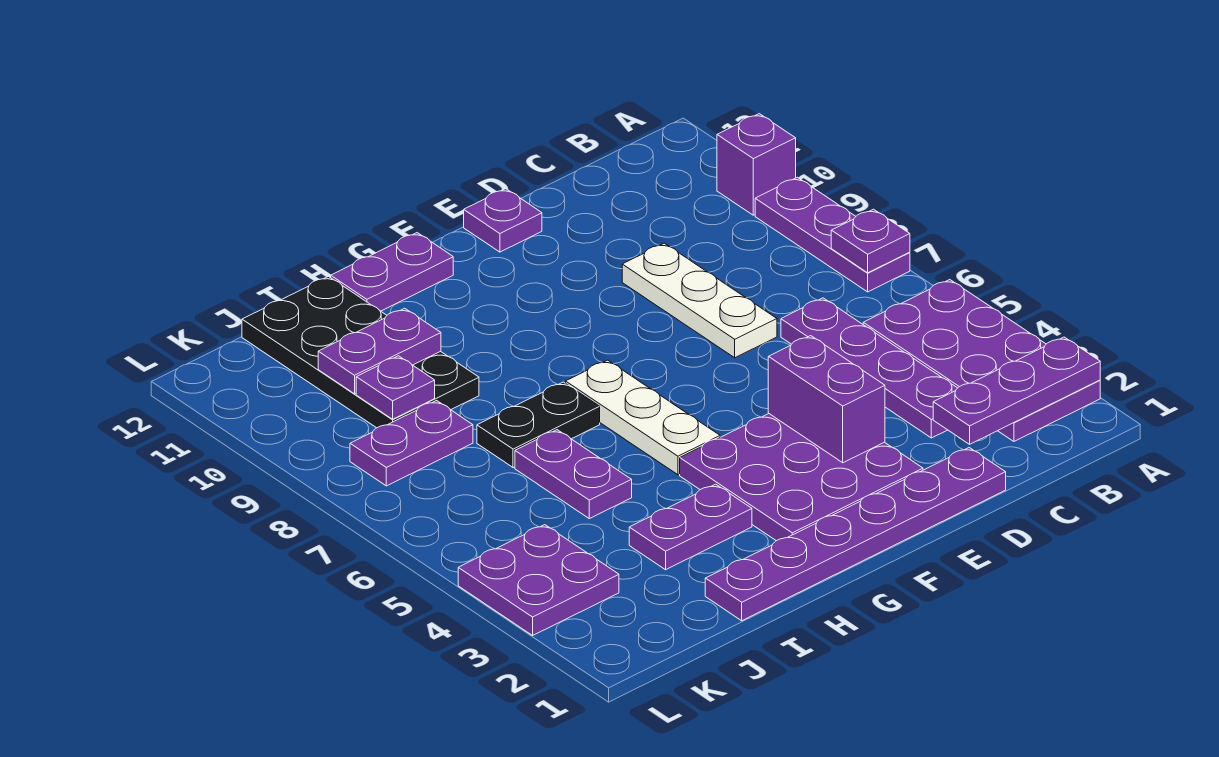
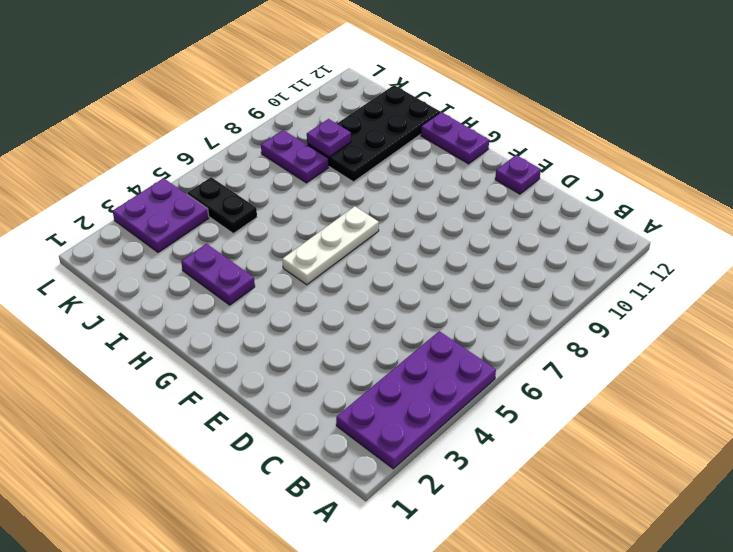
black plate J5:K5 level 1 -> black plate H7:I7 level 1
none -> purple plate A7:A9 level 1
none -> purple brick A10 level 1
none -> purple plate C3:C6 level 1

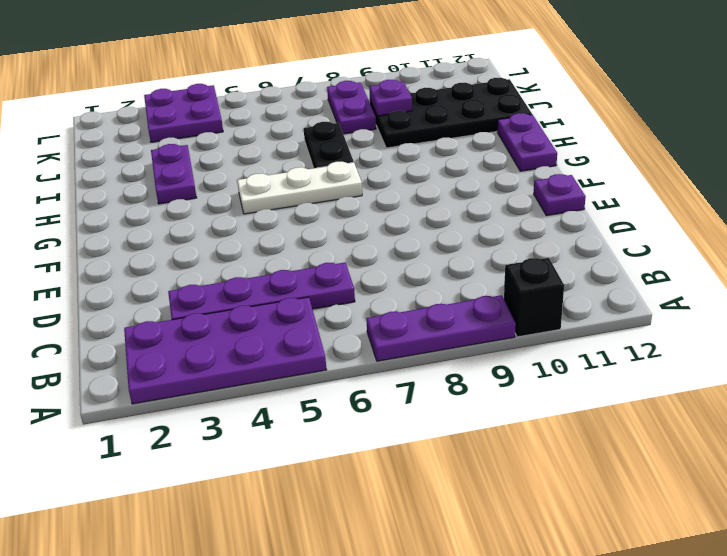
black brick A10 level 1 -> purple brick A10 level 1
none -> purple plate D1:I1 level 1
none -> white plate D7:D9 level 1
none -> purple plate E2:G4 level 1

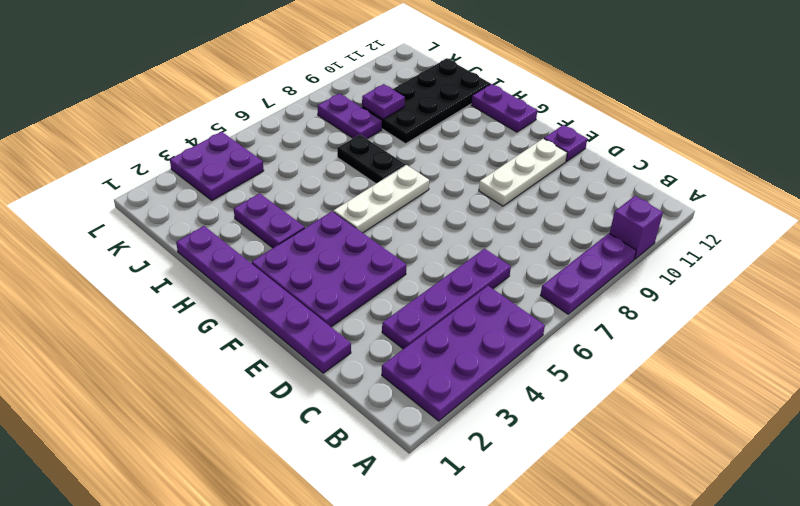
white plate E9:E11 level 1 -> white plate D7:D9 level 1
none -> purple plate I5:I6 level 1
none -> purple plate A2:C2 level 2
none -> purple plate A7 level 2

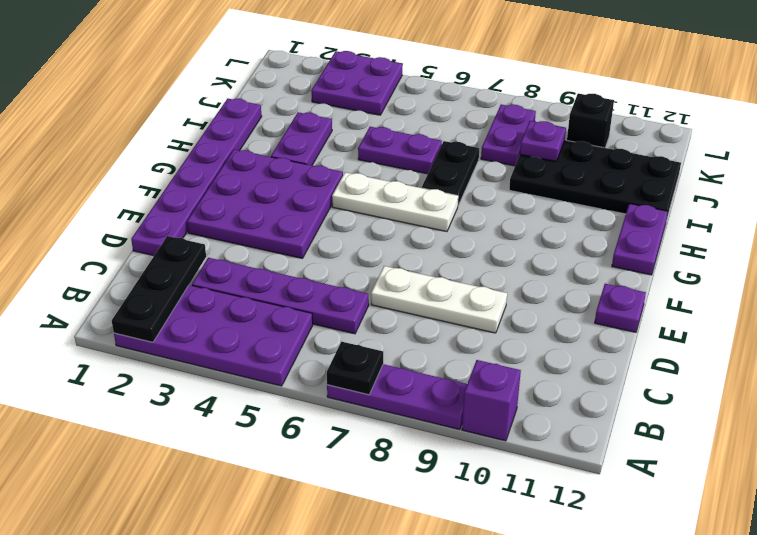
black plate A2:C2 level 2 -> purple plate A2:C2 level 2
black plate A7 level 2 -> purple plate A7 level 2
black brick K10 level 1 -> none
none -> purple brick E3:E4 level 2
none -> purple plate I10:J10 level 2

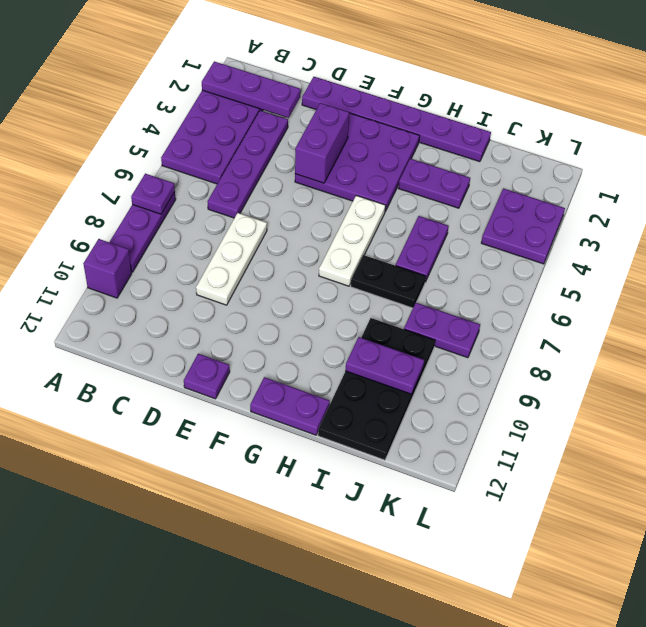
none -> purple plate J9 level 2

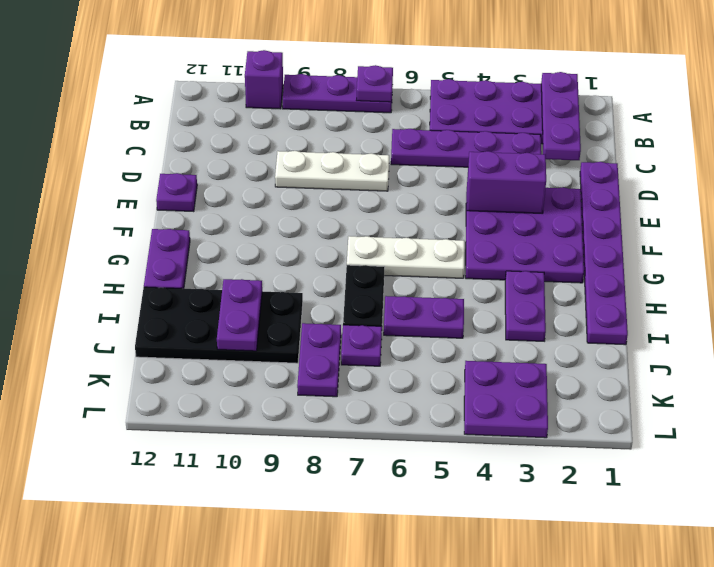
purple plate J7 level 1 -> purple plate J9 level 2

